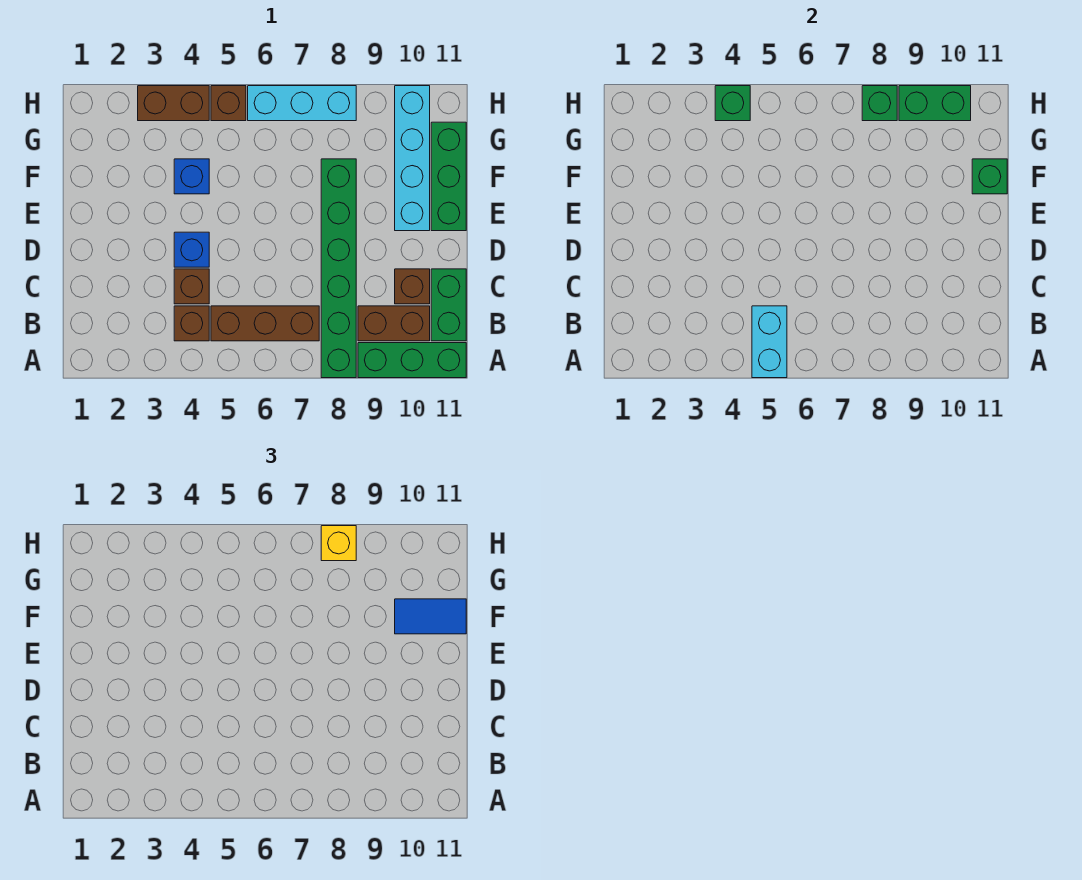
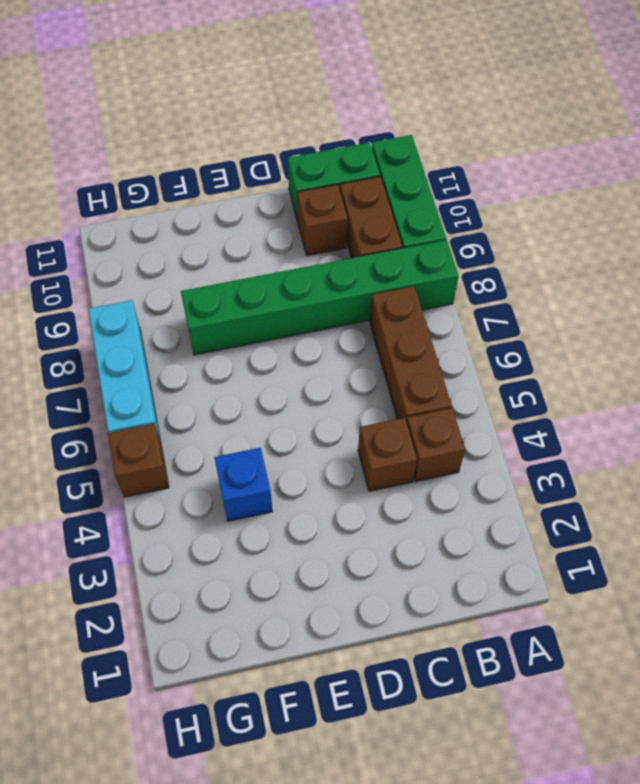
none -> blue brick D4 level 1
none -> cyan brick E10:H10 level 1
none -> green brick E11:G11 level 1

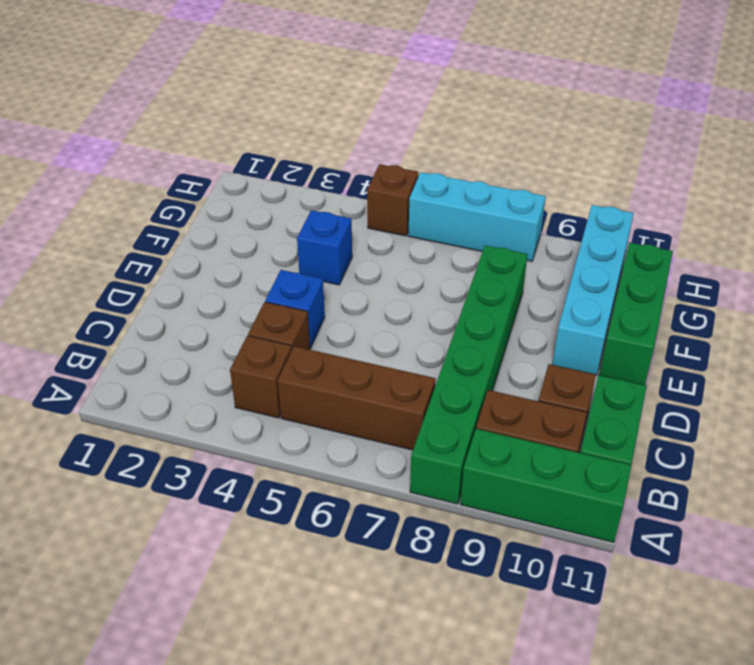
none -> brown brick H3:H4 level 1
none -> cyan brick A5:B5 level 2
none -> green brick F11 level 2

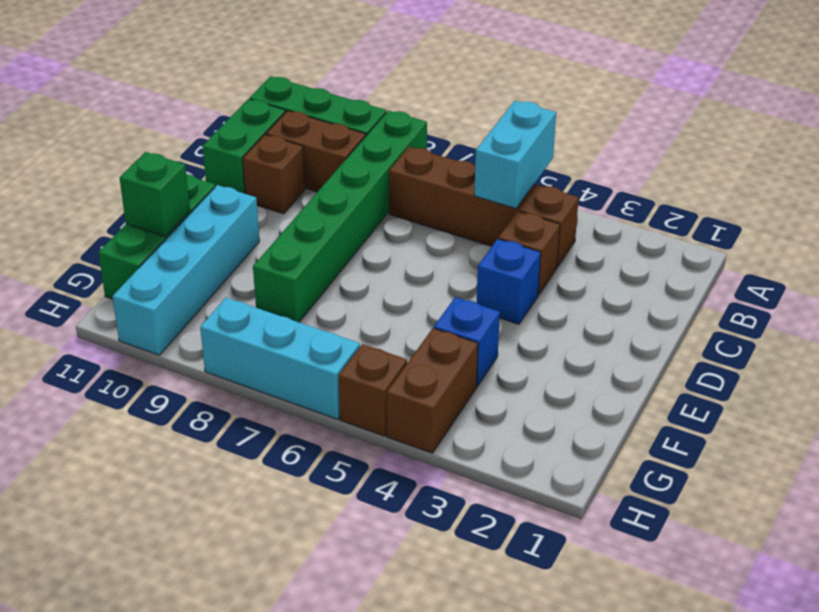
brown brick G4:H4 level 1 -> brown brick H3:H4 level 1
none -> green brick H4 level 2
none -> green brick H8 level 2
none -> green brick H9:H10 level 2

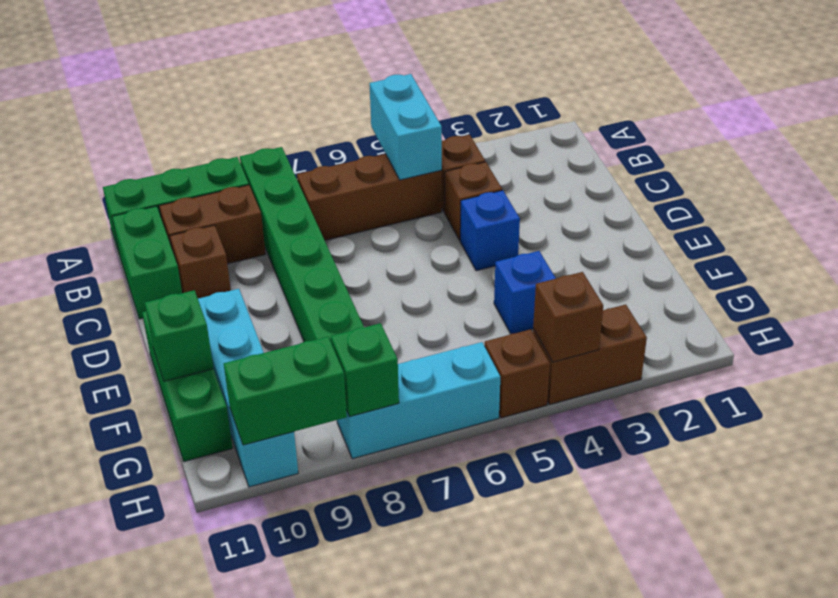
brown brick H4 level 2 -> green brick H4 level 2
none -> blue tile F10:F11 level 3
none -> yellow brick H8 level 3

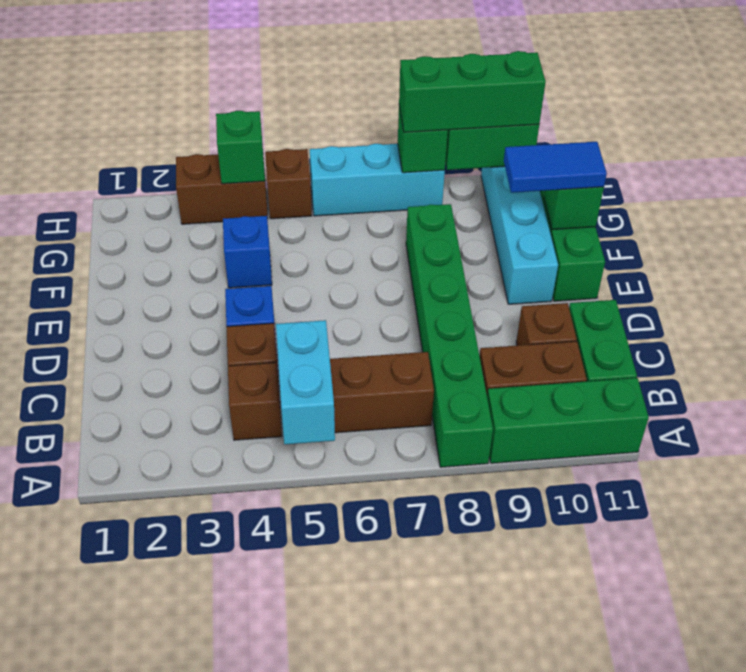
green brick H8:H10 level 3 -> yellow brick H8 level 3

